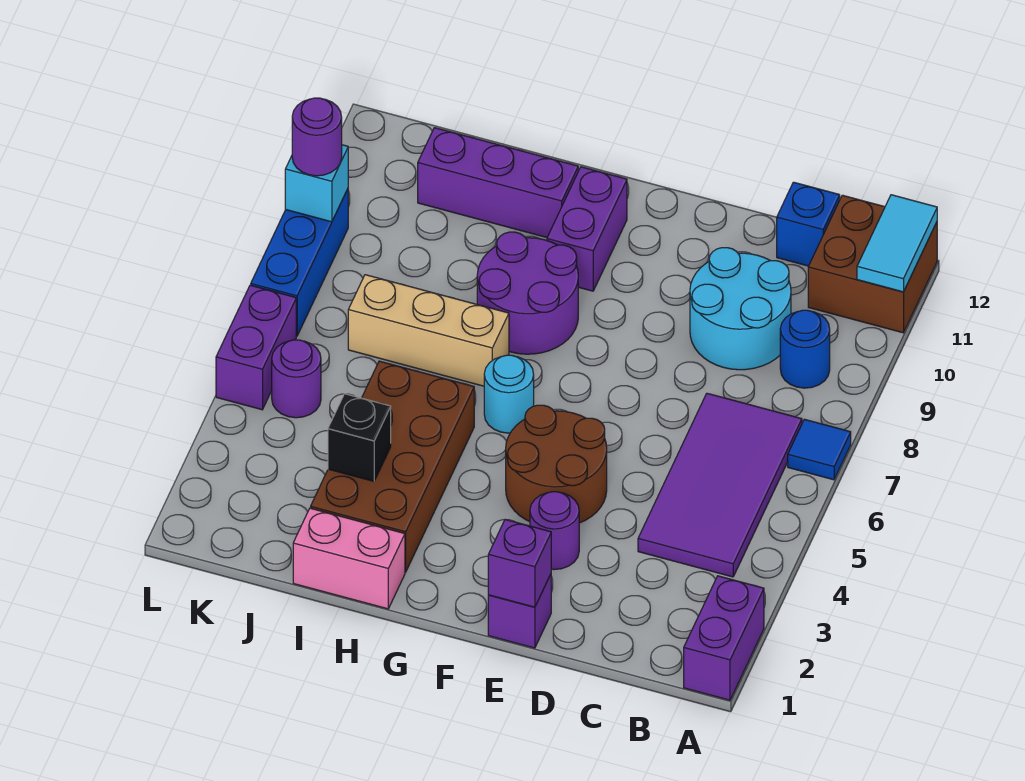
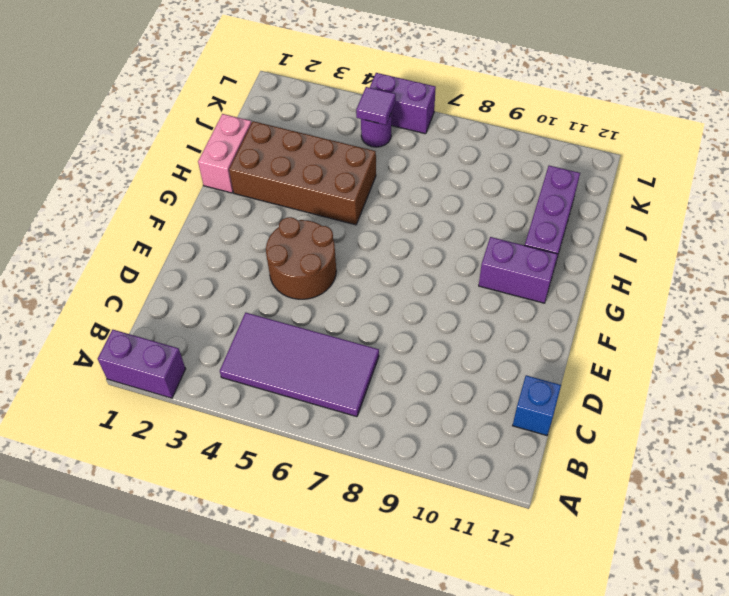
purple tile K5 level 2 -> none
none -> blue tile A7 level 1
none -> brown brick A11:B12 level 1
none -> blue round brick B9 level 1

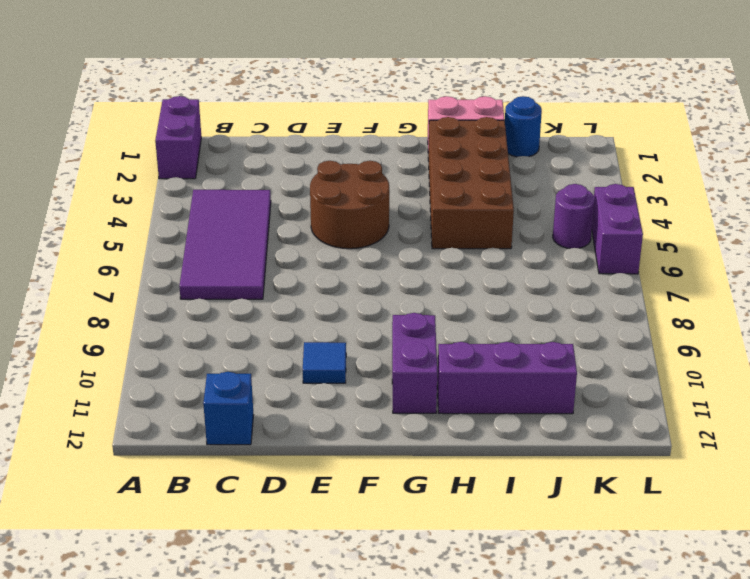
blue tile E10 level 1 -> blue tile A7 level 1
blue round brick J1 level 1 -> blue round brick B9 level 1
none -> brown brick A11:B12 level 1
none -> cyan round brick C9:D10 level 1
none -> purple brick E1 level 1

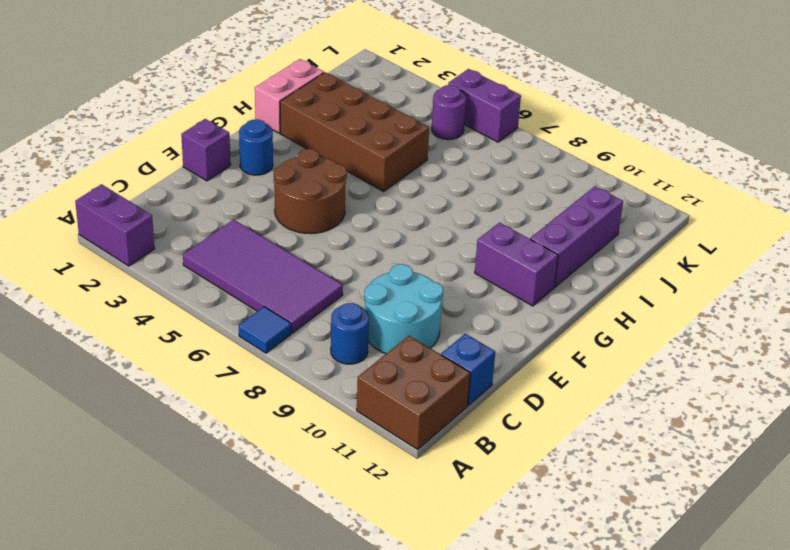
blue round brick F2 level 1 -> none
none -> purple round brick E3 level 1
none -> cyan round brick G6 level 1
none -> purple round brick G8:H9 level 1

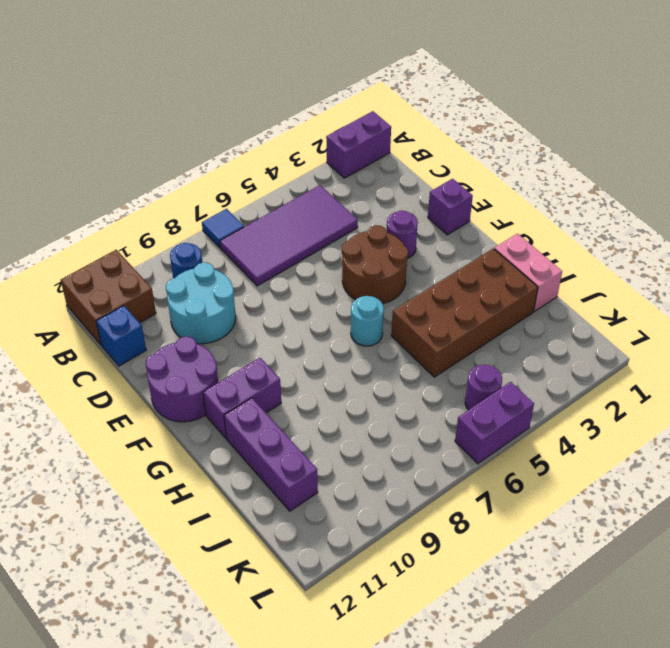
purple round brick E11:F12 level 1 -> purple round brick G8:H9 level 1
none -> tan brick H7:J7 level 1
none -> blue brick L7:L9 level 1
none -> cyan tile A11:A12 level 2

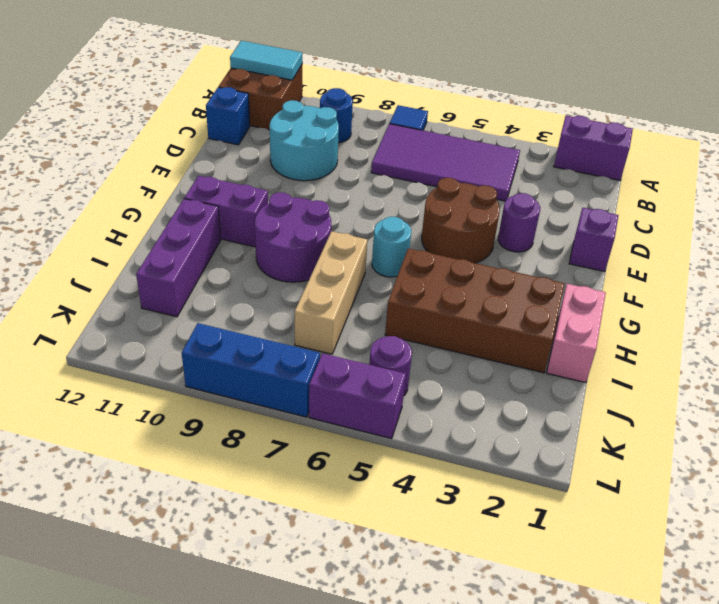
none -> purple brick E1 level 2
none -> black brick I3 level 2
none -> cyan brick L9 level 2

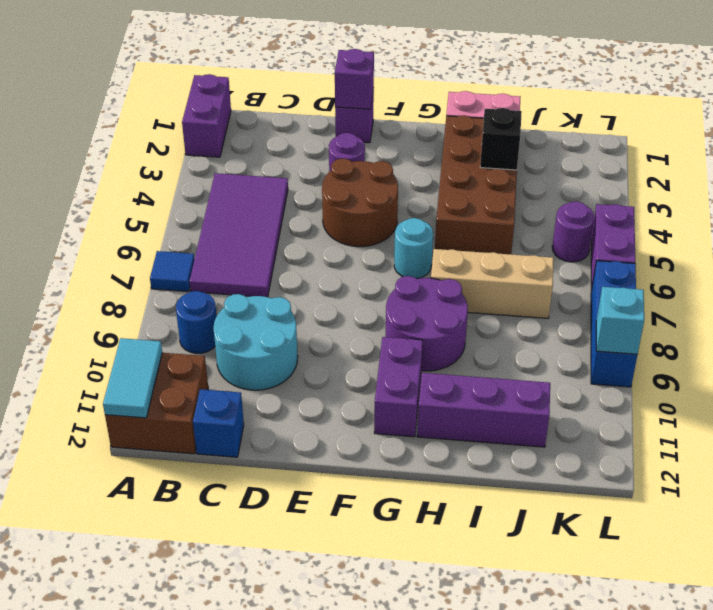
none -> purple round brick L9 level 3

